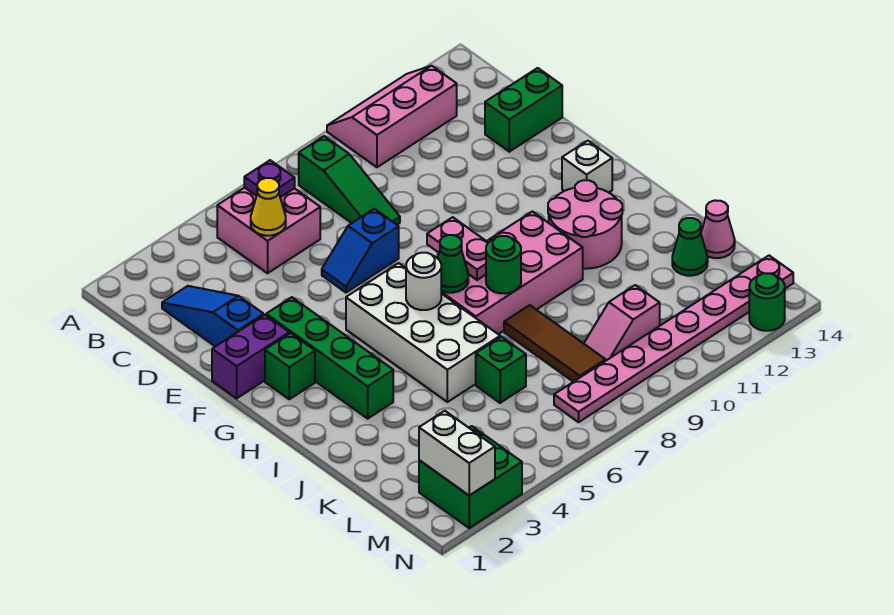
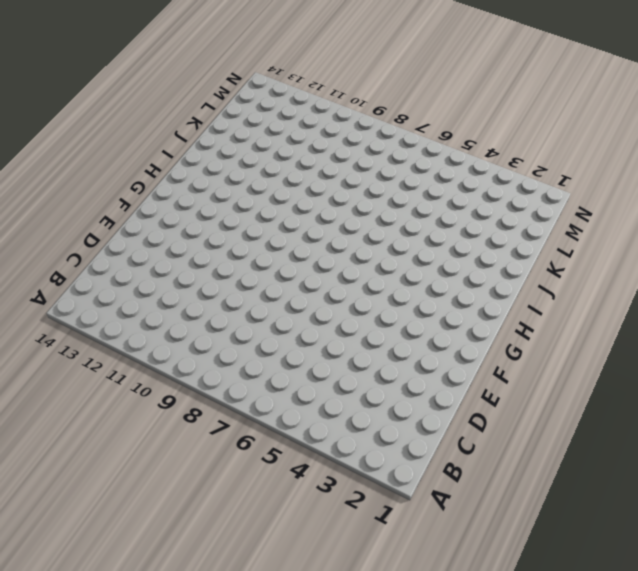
none -> pink slope A10:B12 level 1 top B
none -> pink brick B5:C6 level 1
none -> green slope B8:D8 level 1 top B

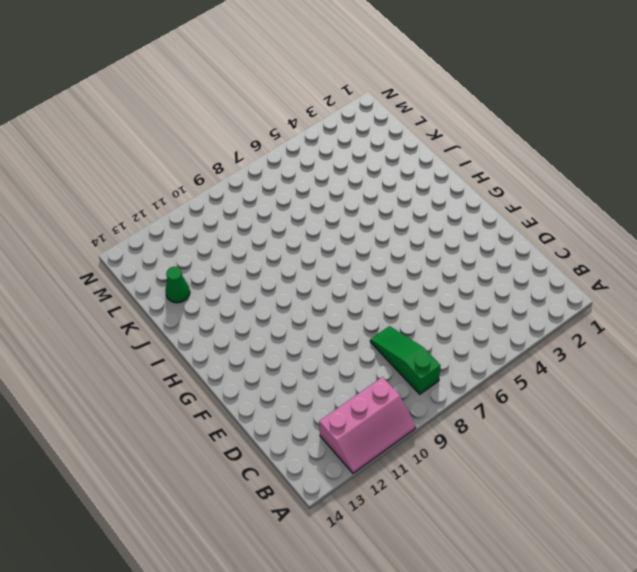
none -> pink brick B5:C6 level 1
none -> blue slope C2:E2 level 1 top E
none -> green brick D13:D14 level 1

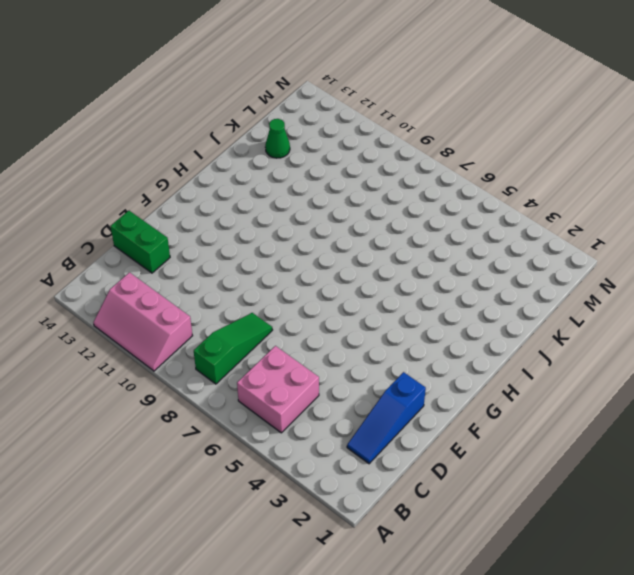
none -> blue slope E6:E7 level 1 top 7
none -> purple brick F1:F2 level 1
none -> green brick F3:I3 level 1

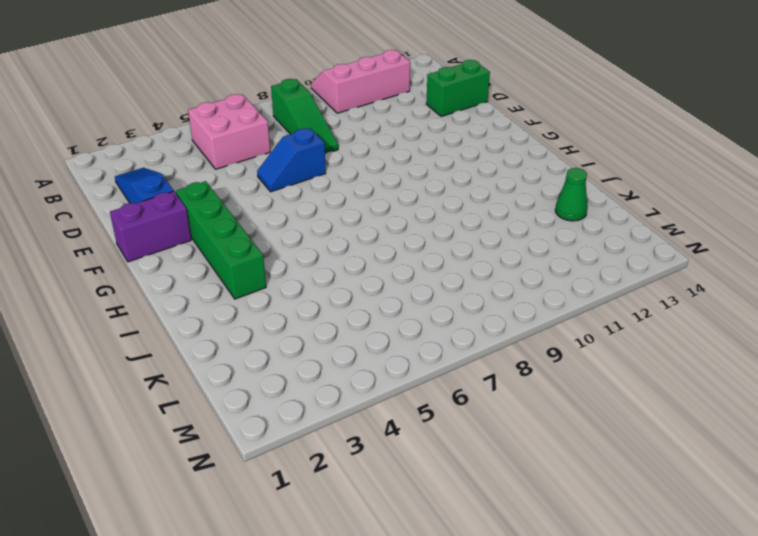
none -> green brick G2 level 1
none -> white brick G5:J6 level 1
none -> white brick G13 level 1

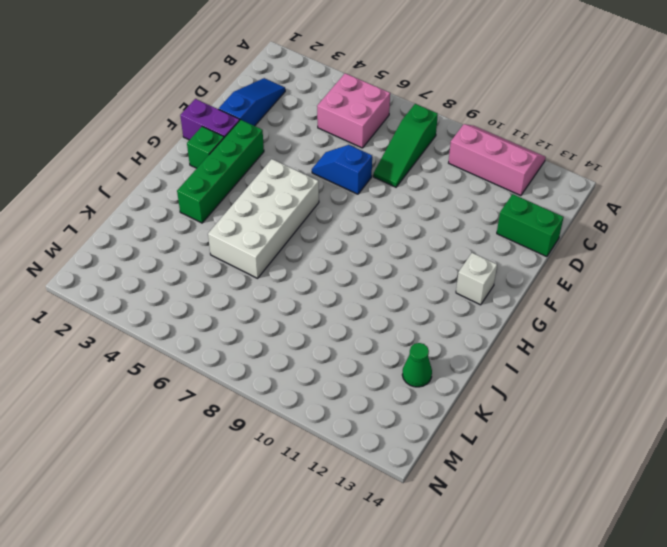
none -> pink brick H7:I10 level 1
none -> pink round brick H11:I12 level 1
none -> brown tile J8:L8 level 1

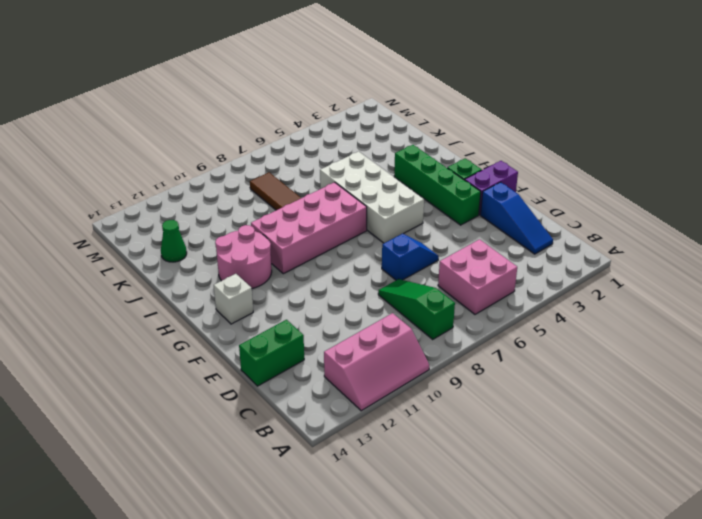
none -> green brick K6 level 1
none -> pink cone K14 level 1
none -> pink slope L9:L10 level 1 top 10

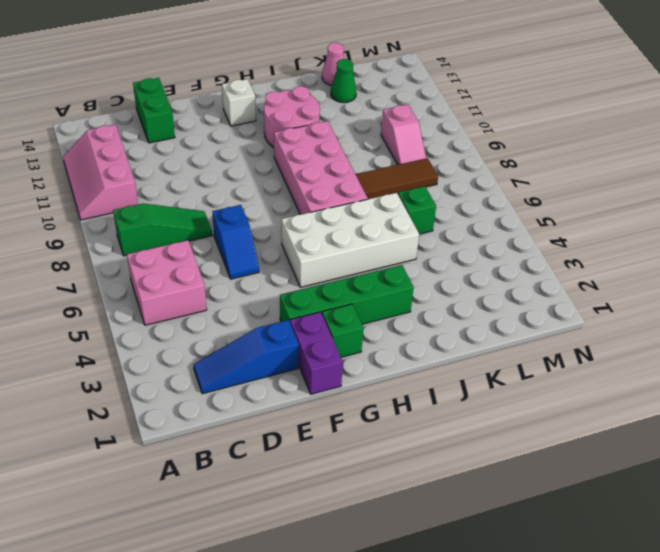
none -> green brick M2:N3 level 1
none -> pink plate M7:M14 level 1
none -> green round brick N13 level 1

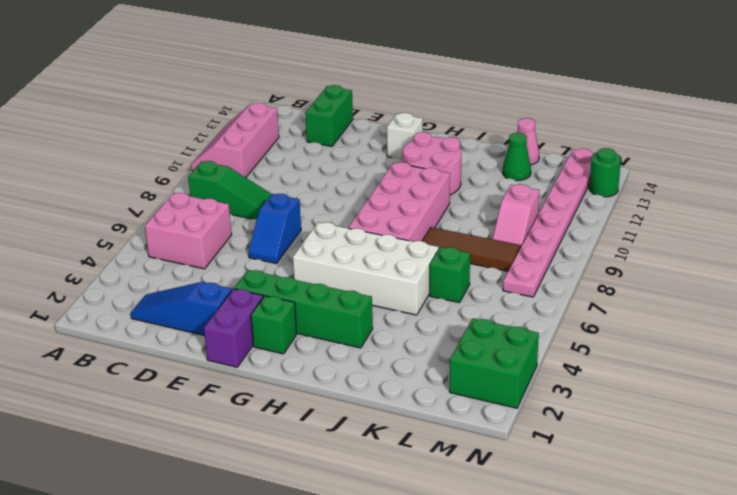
none -> purple plate B6 level 2
none -> yellow cone C5 level 2
none -> pink plate G8:H8 level 2

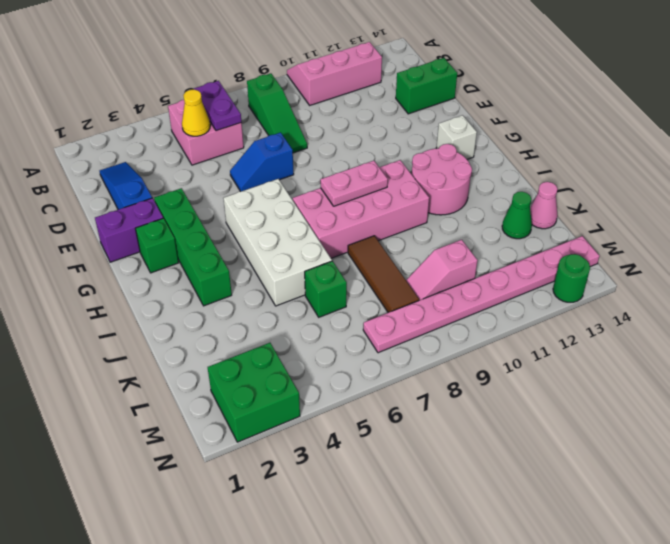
purple plate B6:C6 level 2 -> purple plate B6 level 2
pink plate H8:H9 level 2 -> pink plate G8:H8 level 2
none -> white round brick H6 level 2
none -> green cone H7 level 2
none -> green round brick I8 level 2

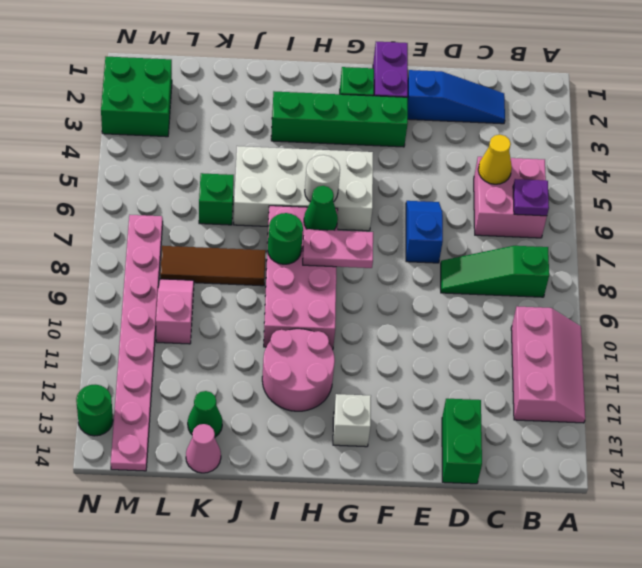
none -> white brick M2:N2 level 2

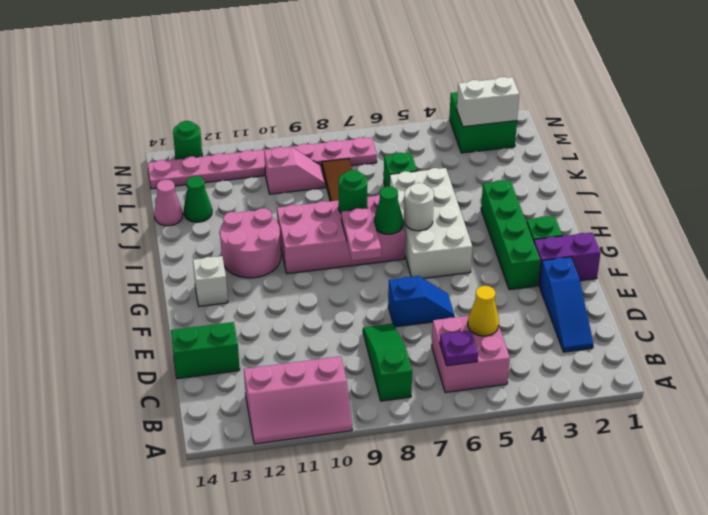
white brick M2:M3 level 2 -> white brick M2:N2 level 2

